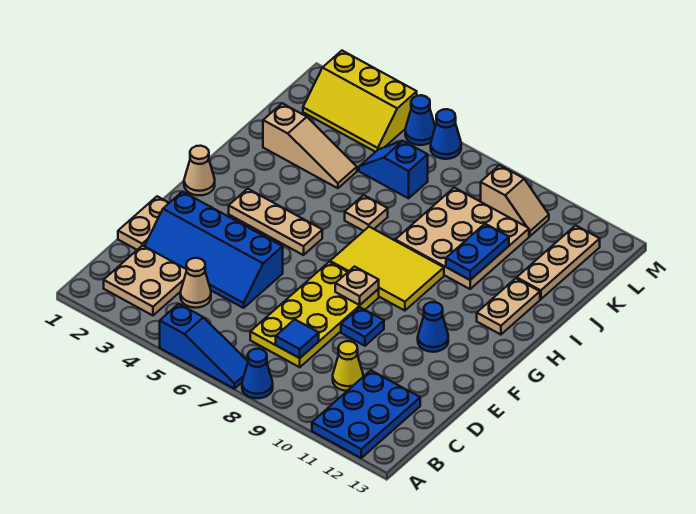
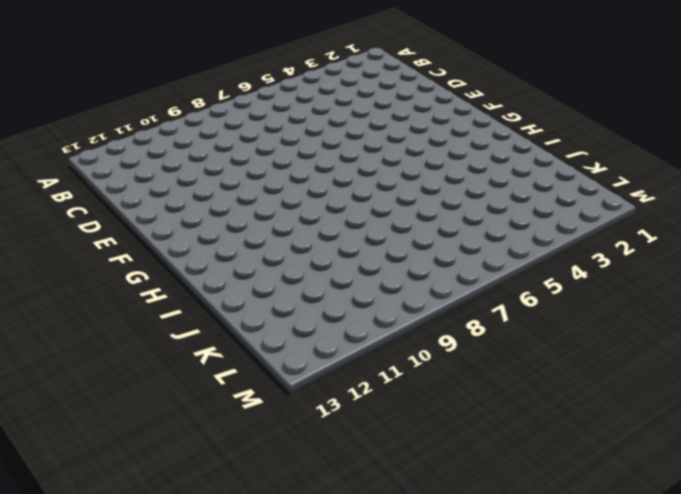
none -> blue slope A5:A7 level 1 top 5
none -> blue cone A8 level 1
none -> blue plate A11:C12 level 1

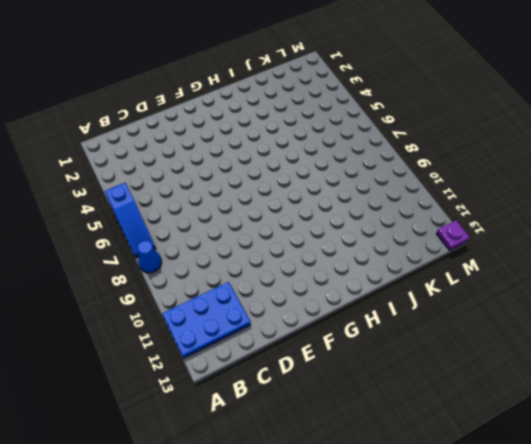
purple plate M13 level 1 -> none
none -> tan plate B2:C3 level 1
none -> tan cone C4 level 1
none -> yellow plate C7:F8 level 1

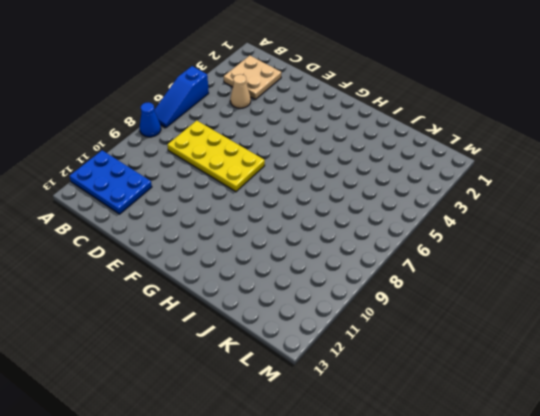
none -> yellow cone C10 level 1
none -> tan plate D1:E1 level 1
none -> blue slope D2:E5 level 1 top E

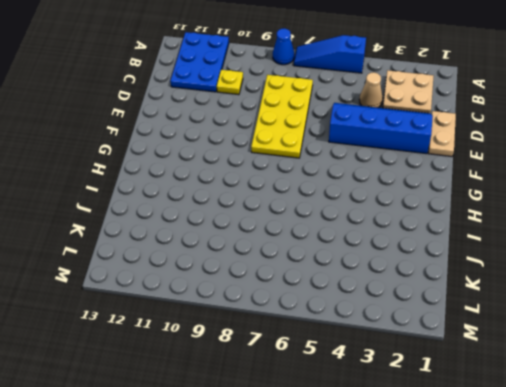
yellow plate C10 level 1 -> yellow cone C10 level 1
none -> blue plate E9 level 1
none -> blue cone F11 level 1
none -> tan cone G1 level 1

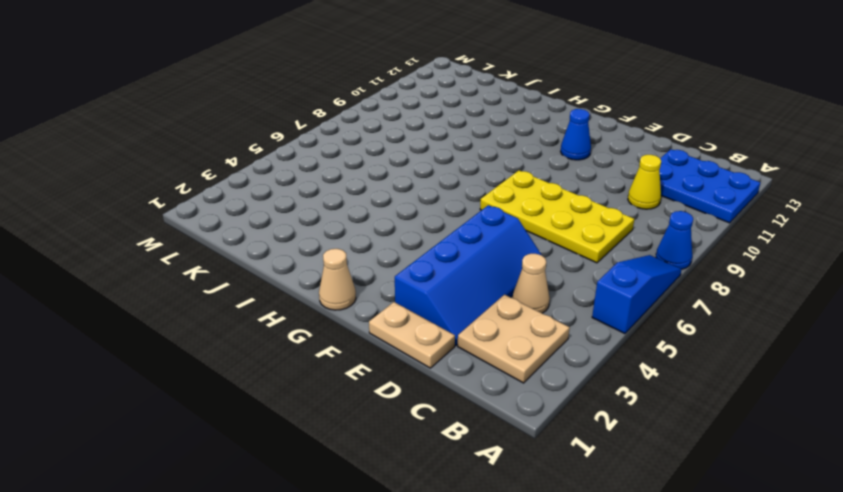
none -> blue plate E9 level 1
none -> tan plate G3:G5 level 1
none -> yellow tile G7:H9 level 1

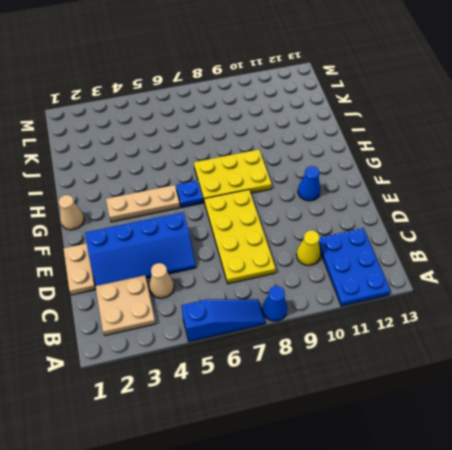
blue plate G6 level 1 -> blue plate E9 level 1
yellow plate G7:H9 level 1 -> yellow tile G7:H9 level 1
none -> tan plate H12:I12 level 1
none -> tan plate I6 level 1
none -> tan plate I8:K10 level 1

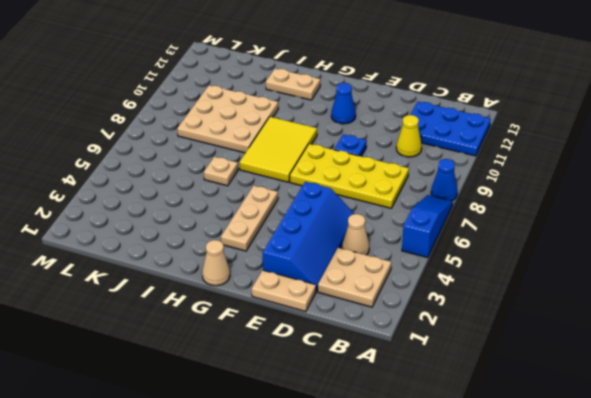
none -> tan slope J2:J4 level 1 top 2
none -> tan plate J12:L12 level 1
none -> blue slope K5:K6 level 1 top 6

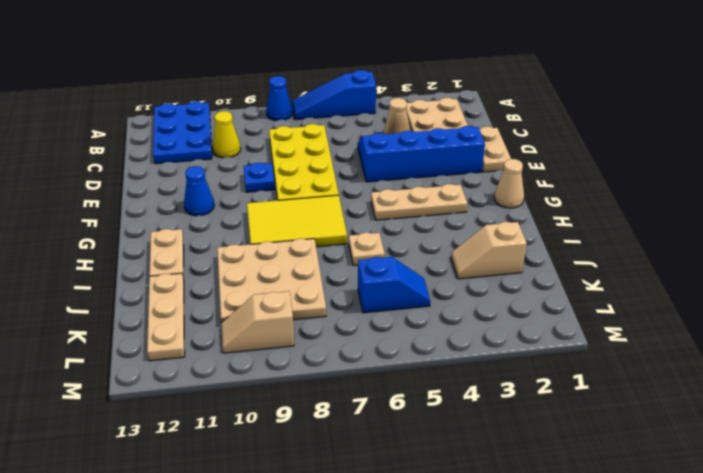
tan slope J2:J3 level 1 top 2 -> tan slope J2:J4 level 1 top 2
none -> yellow slope L2:M4 level 1 top M
none -> blue cone M5 level 1
none -> blue cone M6 level 1

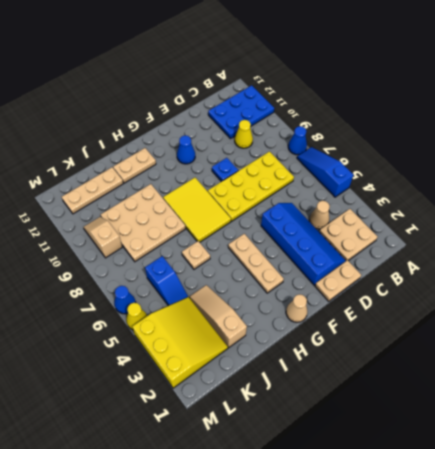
yellow slope K2:M4 level 1 top M -> yellow slope L2:M4 level 1 top M
yellow cone M5 level 1 -> blue cone M5 level 1
none -> blue tile C8 level 2
none -> tan plate F8 level 2
none -> blue plate I10:J10 level 2

